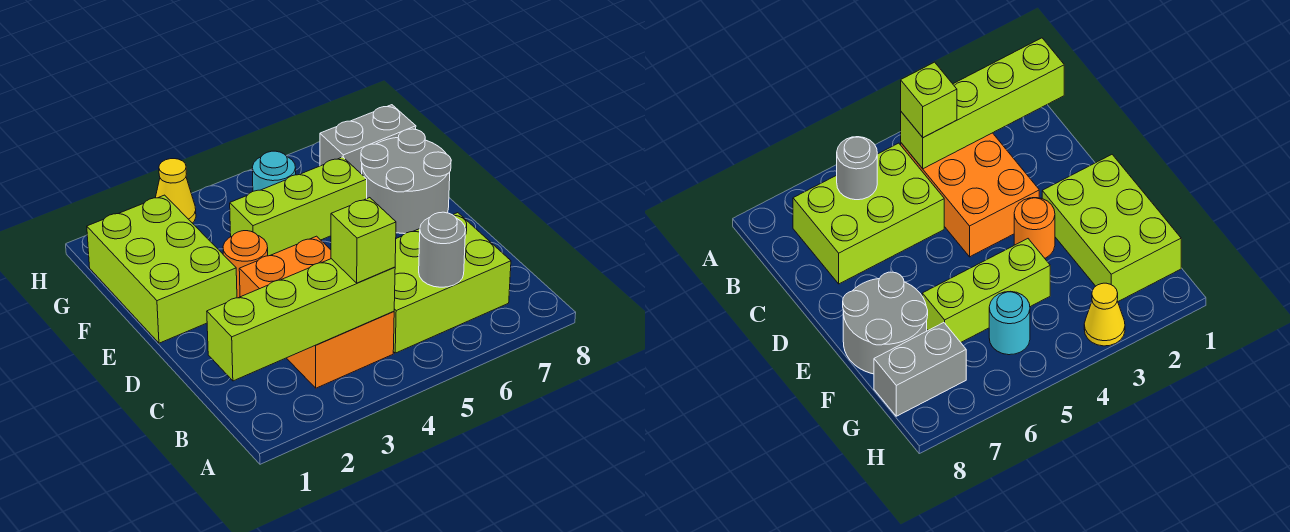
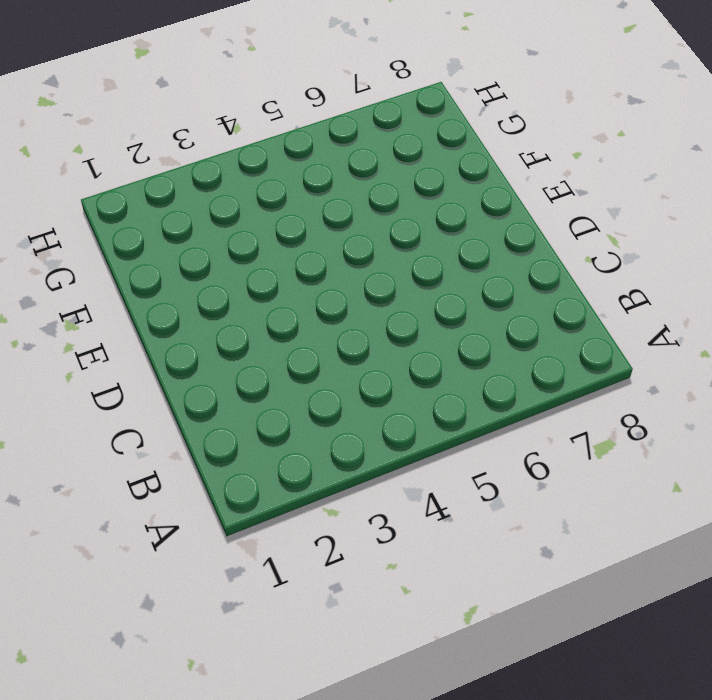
none -> orange brick B3:D4 level 1
none -> lime brick B5:C7 level 1
none -> lime brick E1:G2 level 1

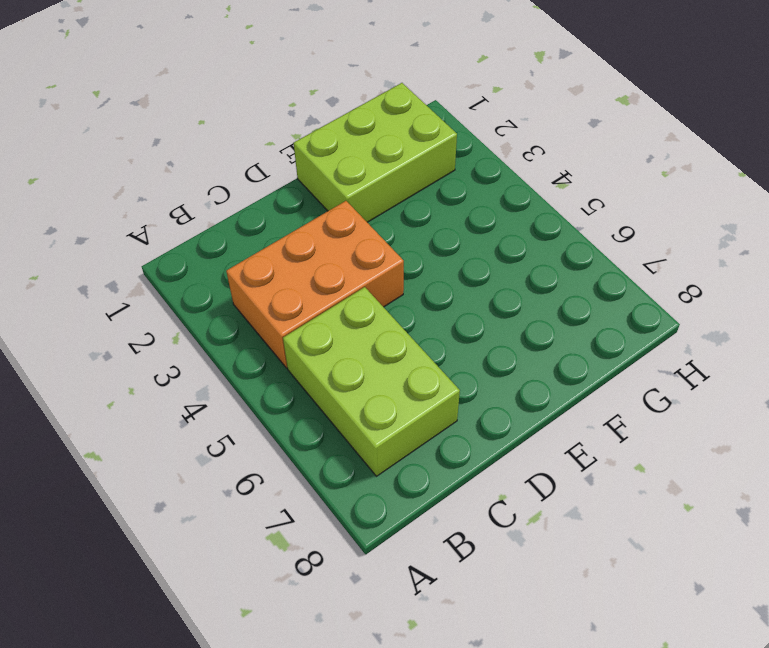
none -> orange round brick E3 level 1
none -> grey round brick E7:F8 level 1
none -> lime brick F4:F6 level 1

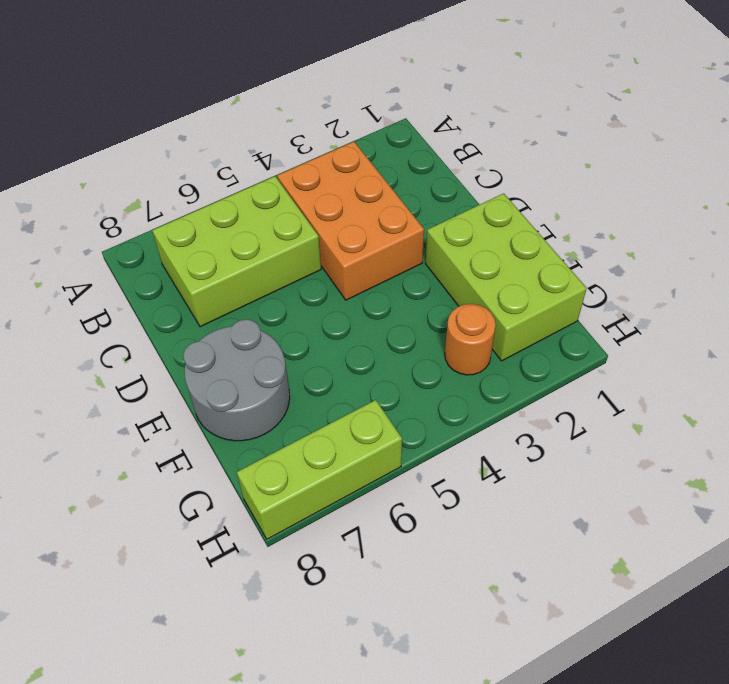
orange round brick G3 level 1 -> orange round brick E3 level 1
lime brick H6:H8 level 1 -> lime brick F4:F6 level 1
none -> cyan round brick G5 level 1
none -> grey brick G7:G8 level 1
none -> yellow cone H3 level 1

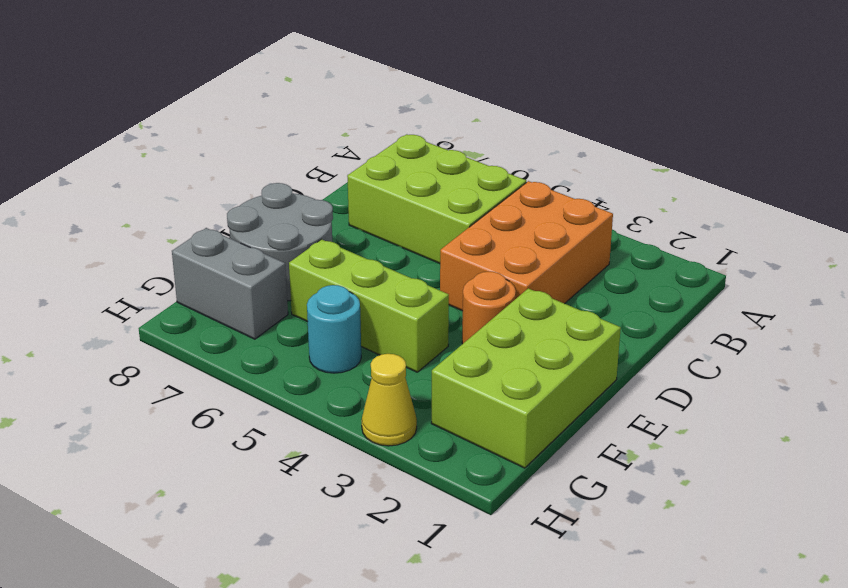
none -> lime brick B1:B4 level 2
none -> grey round brick B6 level 2
none -> lime brick B4 level 3

